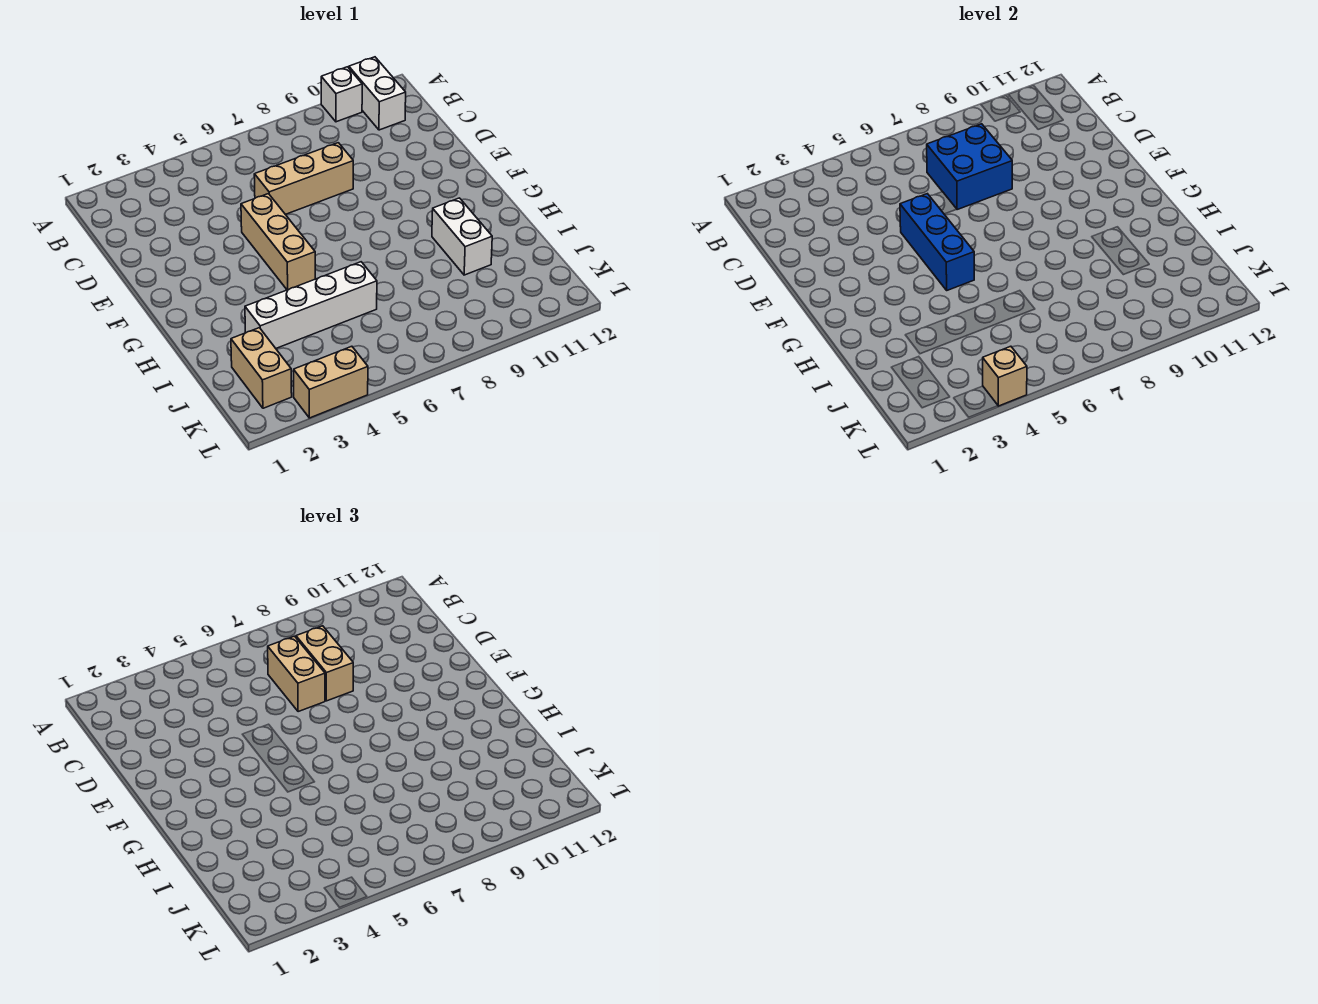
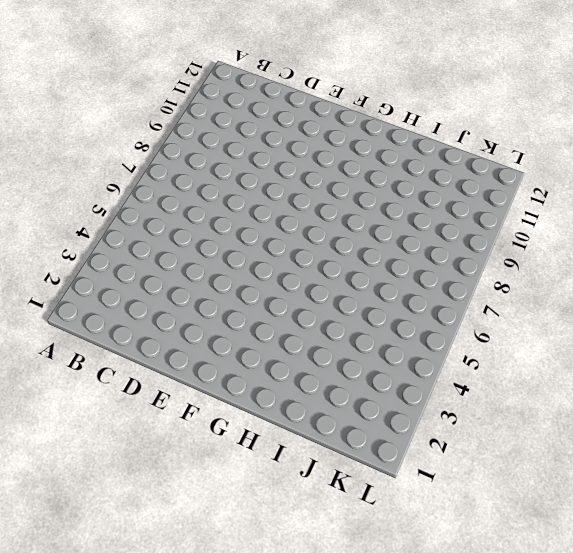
none -> white brick A10 level 1
none -> white brick A11:B11 level 1
none -> tan brick D6:D8 level 1

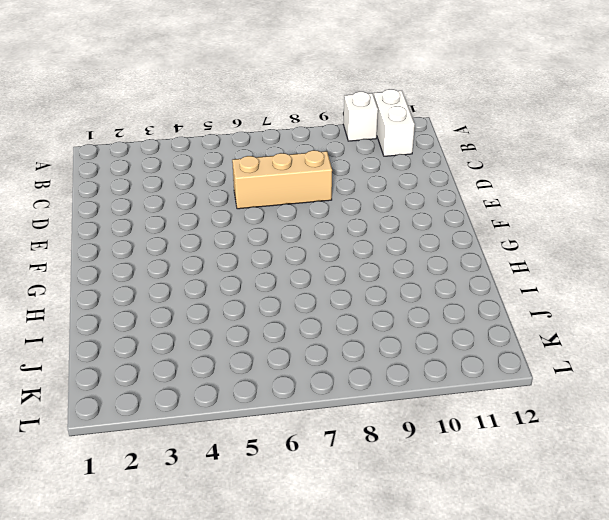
none -> tan brick E5:G5 level 1
none -> white brick H10:I10 level 1
none -> white brick I3:I6 level 1

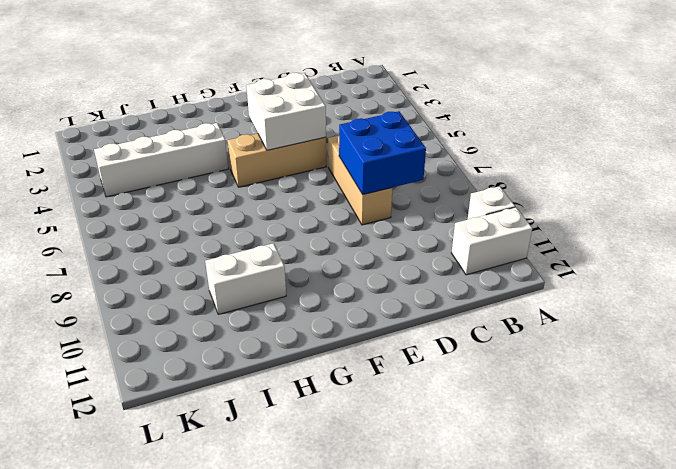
white brick E4:F5 level 2 -> blue brick E5:G5 level 2
white brick H4:K4 level 1 -> white brick I3:I6 level 1
none -> tan brick J2:K2 level 1
none -> tan brick L3:L4 level 1
none -> tan brick L4 level 2

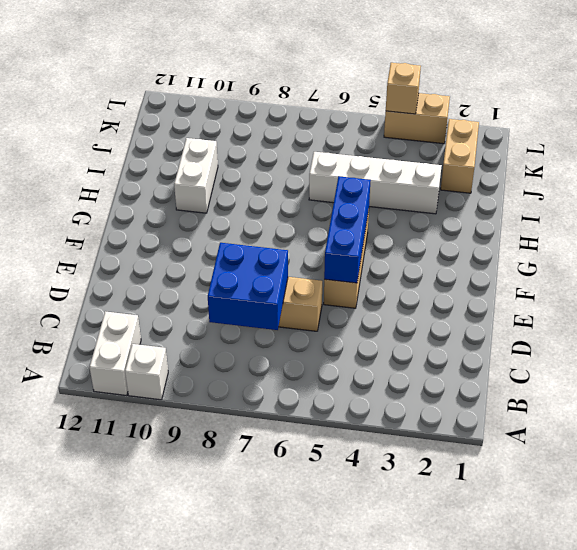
none -> tan brick C7:D7 level 3
none -> tan brick C8:D8 level 3

